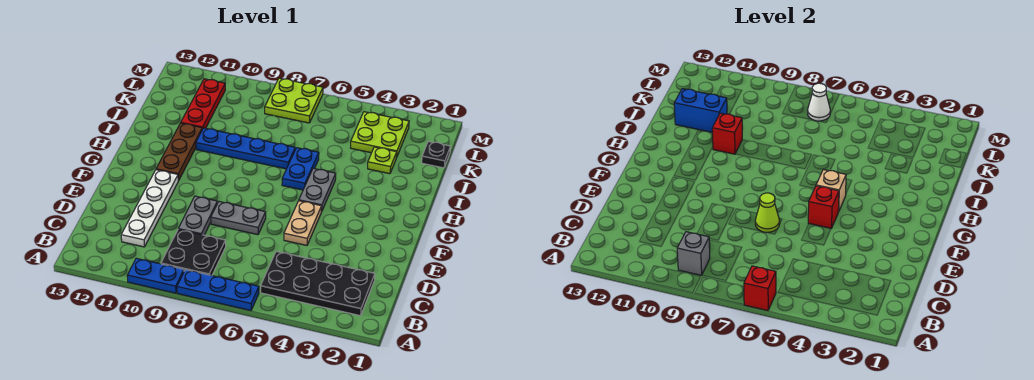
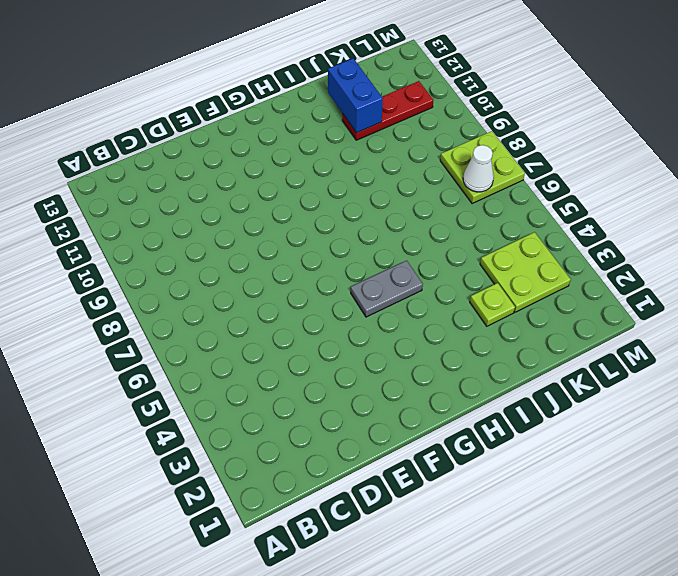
none -> blue plate A6:A8 level 1
none -> blue plate A9:A10 level 1
none -> black plate B2:C5 level 1

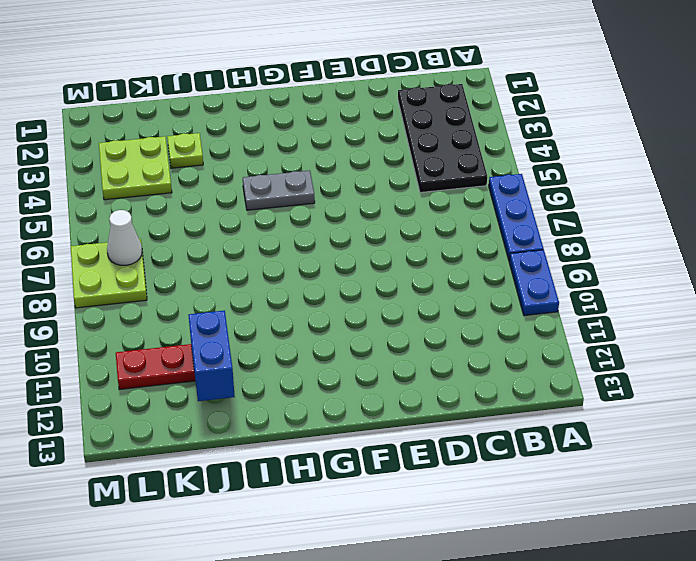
none -> black plate B8:C9 level 1
none -> white plate C11:F11 level 1
none -> grey plate D9:E9 level 1

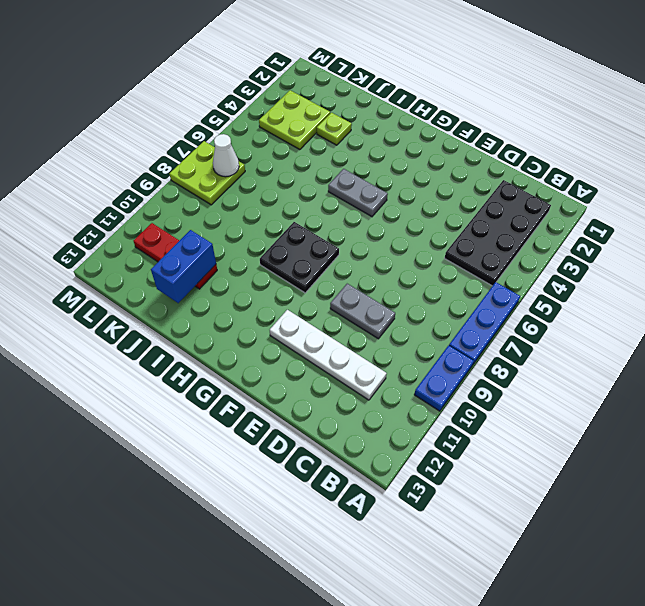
black plate G8:H9 level 1 -> black plate B8:C9 level 1
none -> tan plate E5:F5 level 1
none -> grey plate E7:E8 level 1
none -> brown plate G11:I11 level 1

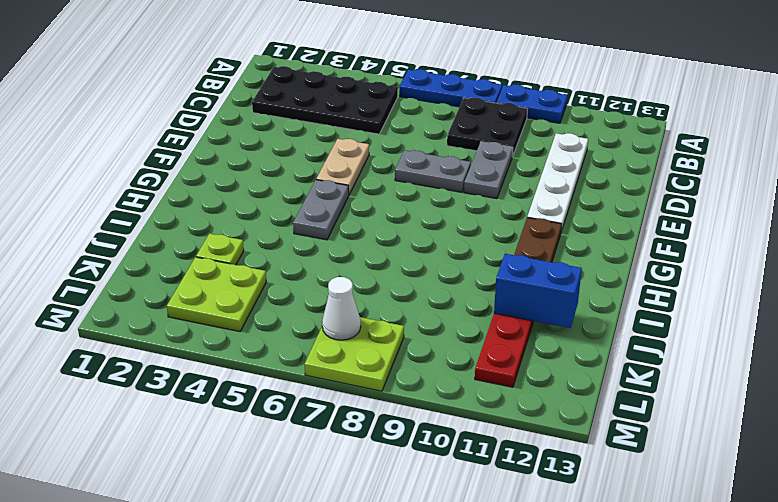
none -> blue plate H6:I6 level 1
none -> blue plate I7:I10 level 1
none -> black plate K1 level 1

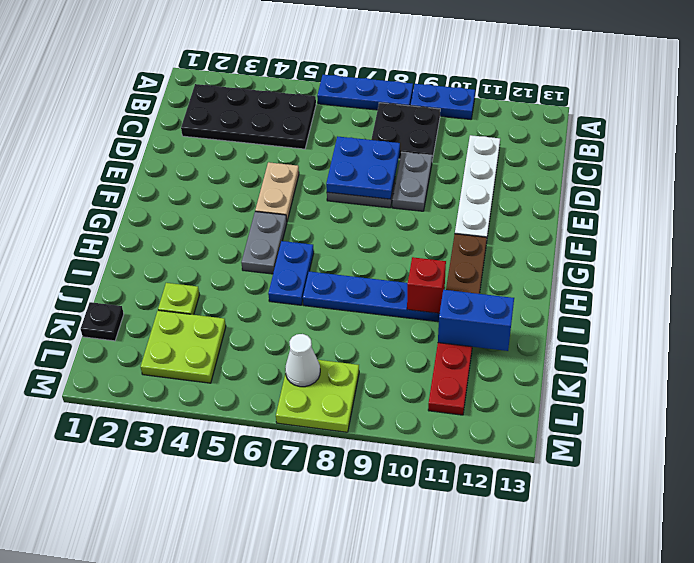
blue plate D7:E8 level 2 -> lime cone E7 level 2
none -> red brick A6 level 2
none -> grey brick B9 level 2
none -> red brick F5 level 2

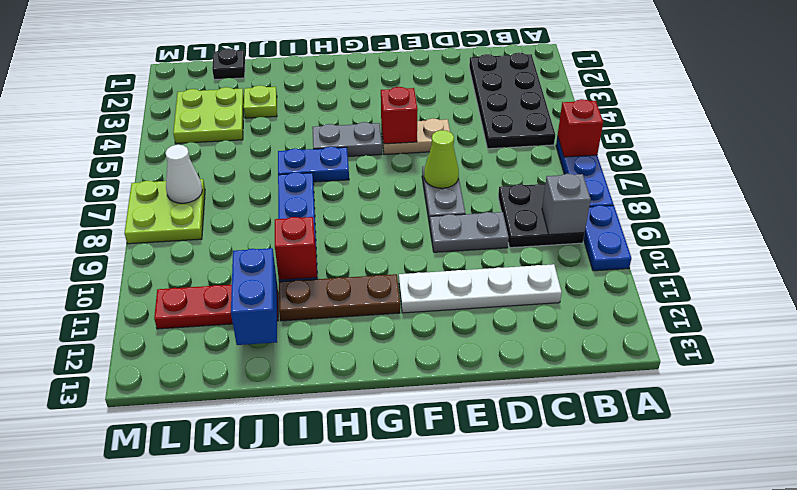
none -> tan brick G5 level 2

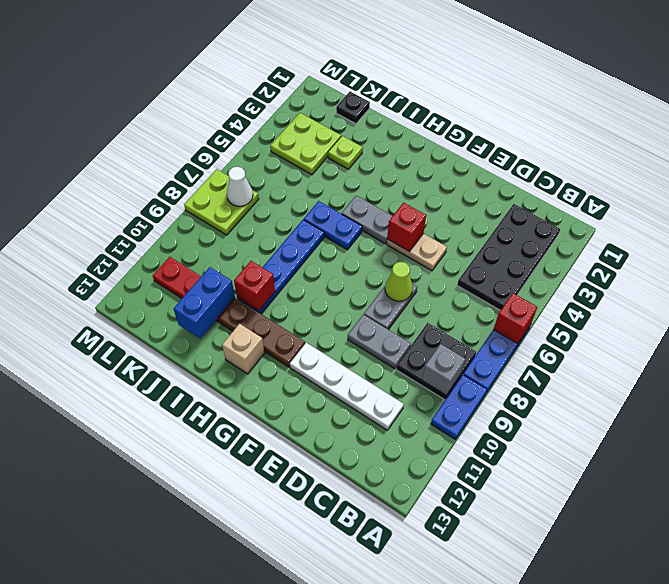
tan brick H12 level 1 -> tan brick G5 level 2

